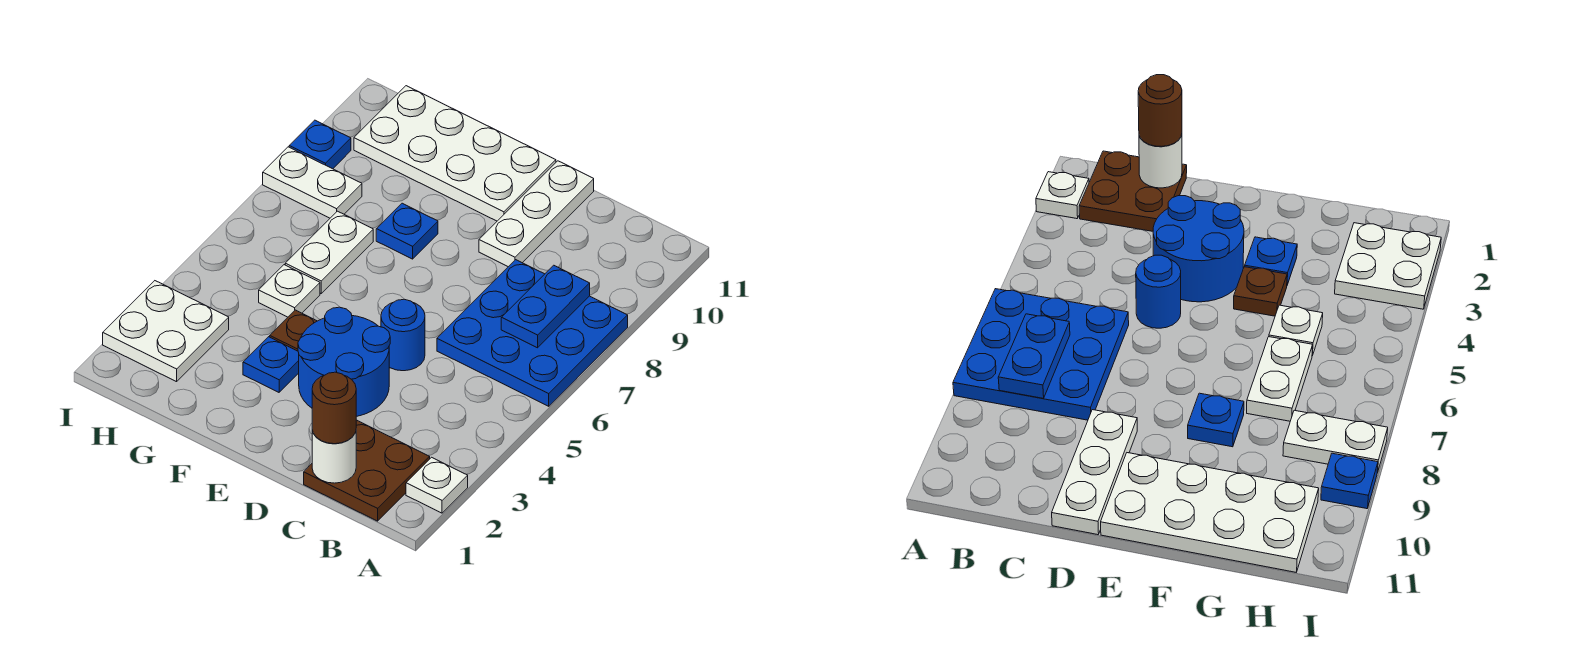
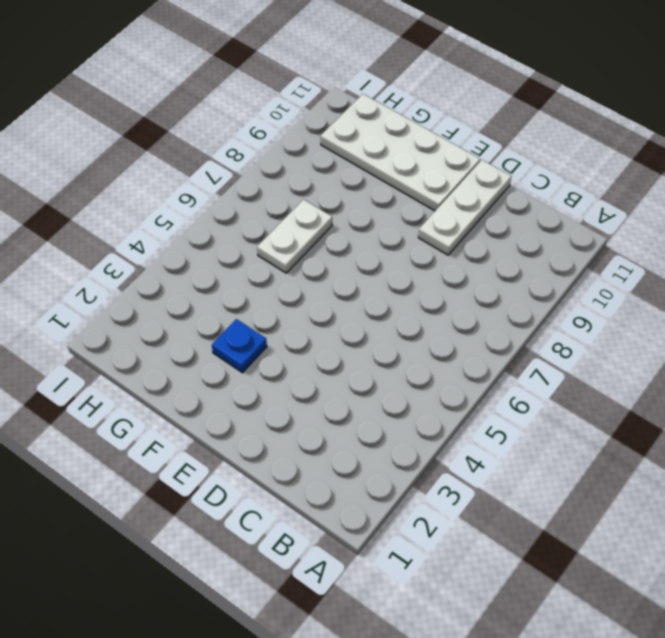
none -> white plate A2 level 1
none -> blue plate A6:C8 level 1
none -> brown plate B1:C2 level 1

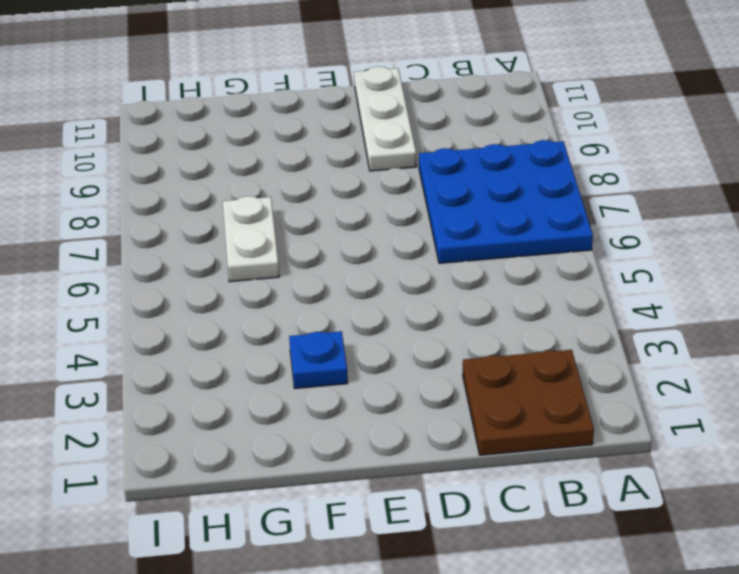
none -> white plate A2 level 1
none -> blue round brick D3:E4 level 1
none -> blue round brick D5 level 1

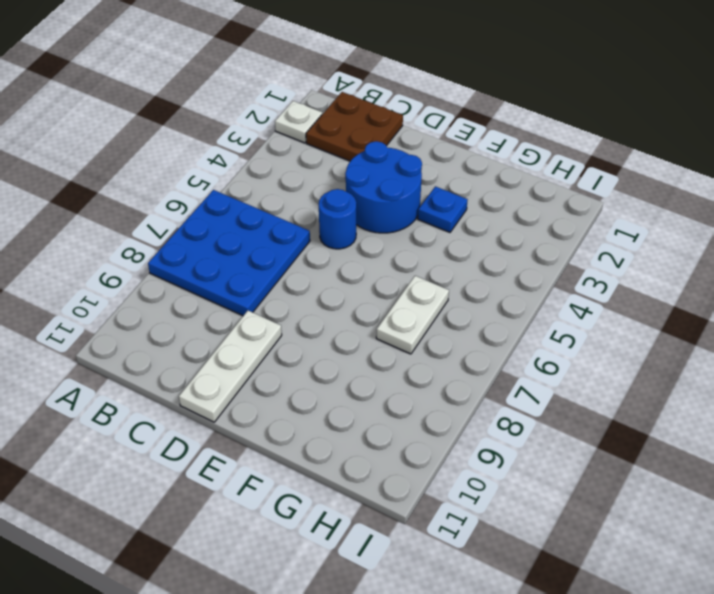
none -> white plate E10:H11 level 1
none -> brown plate F4 level 1
none -> blue plate F8 level 1

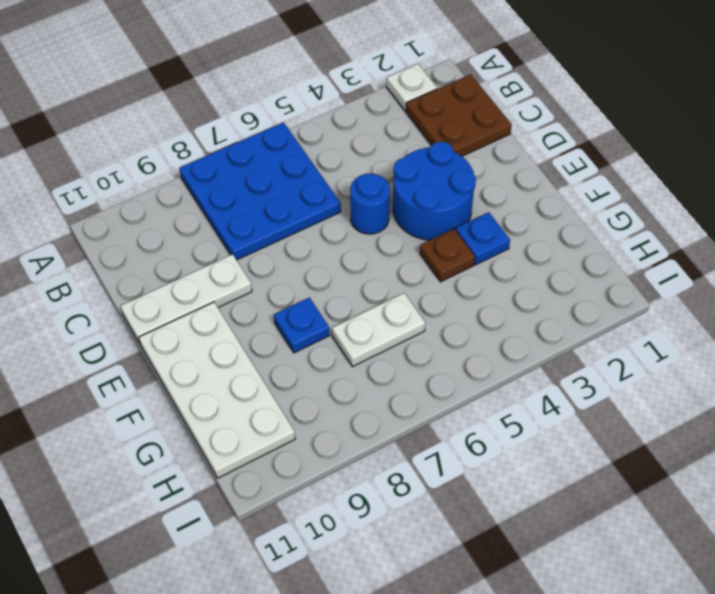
none -> white plate G5 level 1
none -> white plate H2:I3 level 1
none -> white plate H8:I8 level 1

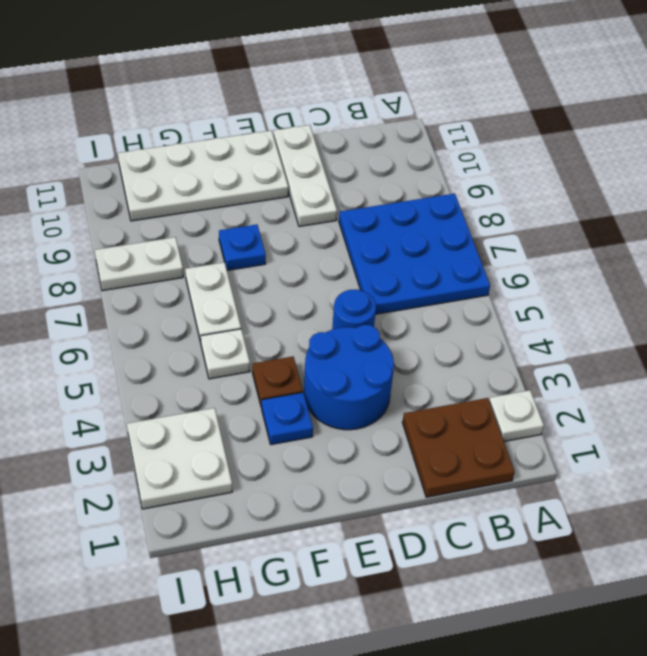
none -> blue plate I9 level 1
none -> blue plate B7:B8 level 2
none -> white round brick C1 level 2

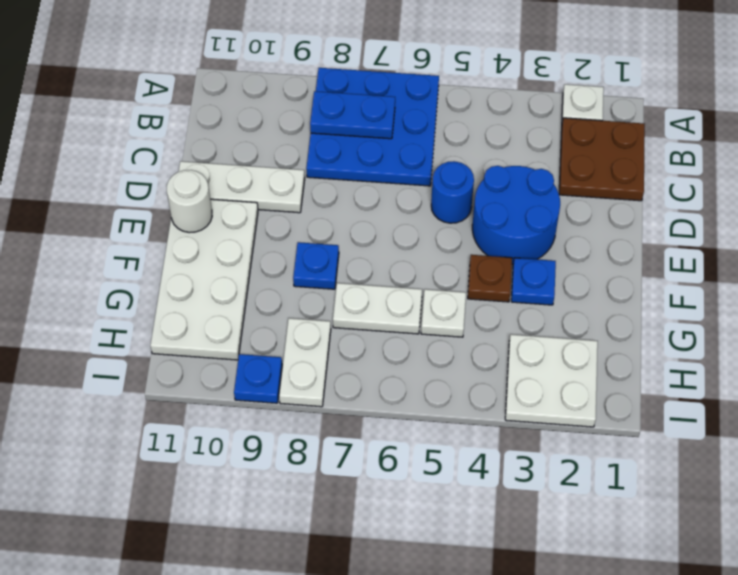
white round brick E11 level 2 -> white round brick C1 level 2
none -> brown round brick C1 level 3

